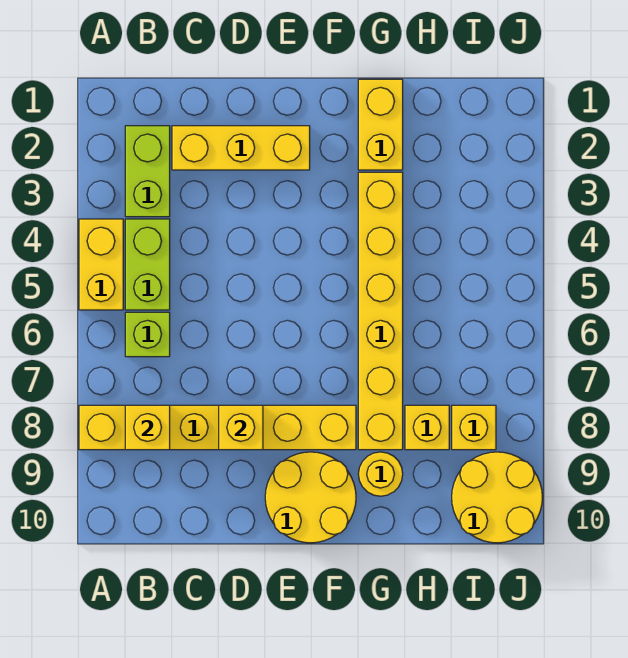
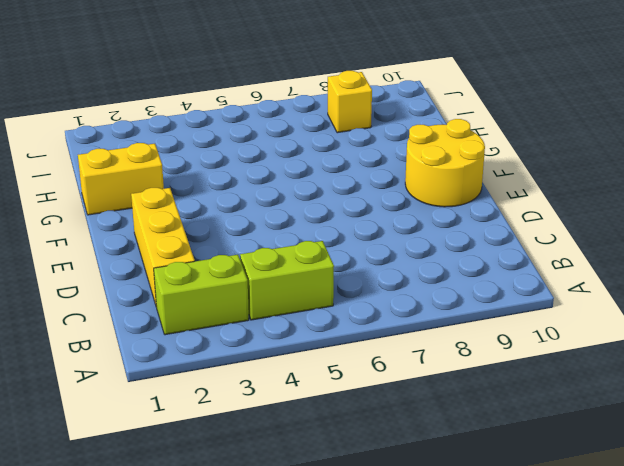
none -> yellow brick A4:A5 level 1
none -> yellow brick A8:F8 level 1
none -> lime brick B6 level 1

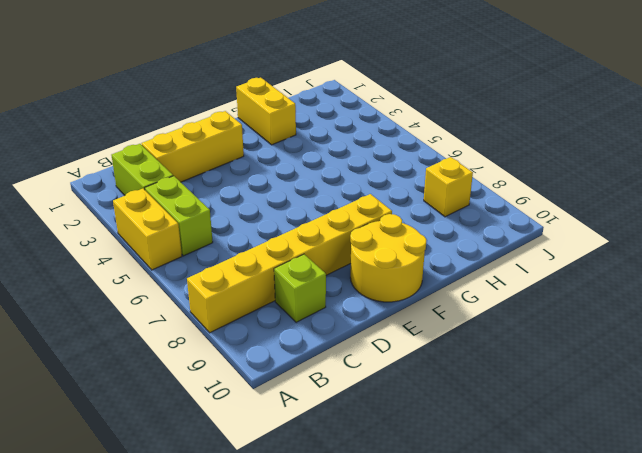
lime brick C9 level 1 -> lime brick B6 level 1
none -> yellow brick G3:G8 level 1
none -> yellow round brick G9 level 1
none -> yellow brick H8 level 1

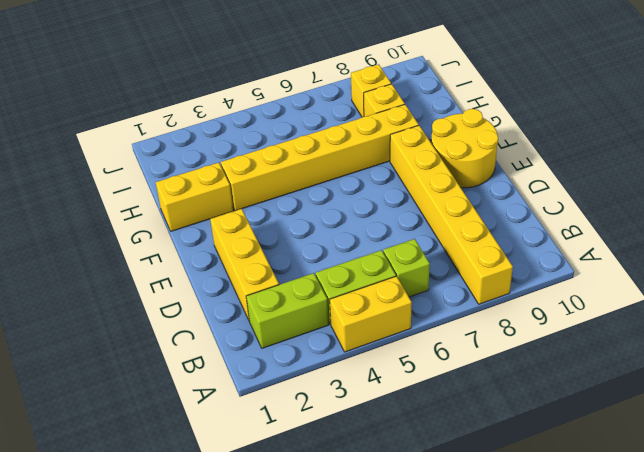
none -> yellow round brick G9 level 1
none -> yellow round brick I9:J10 level 1
none -> yellow brick B8 level 2

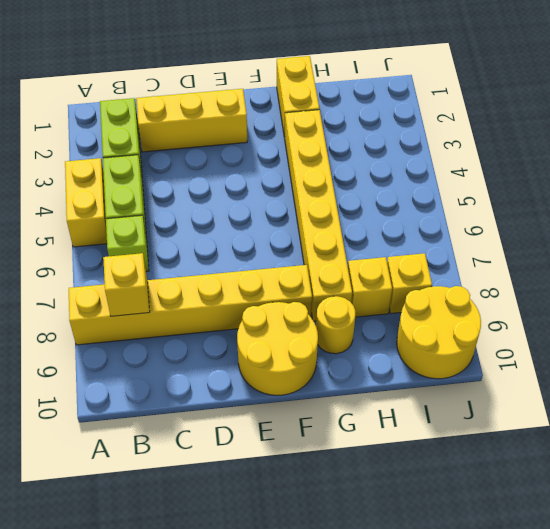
none -> yellow brick D8 level 2

